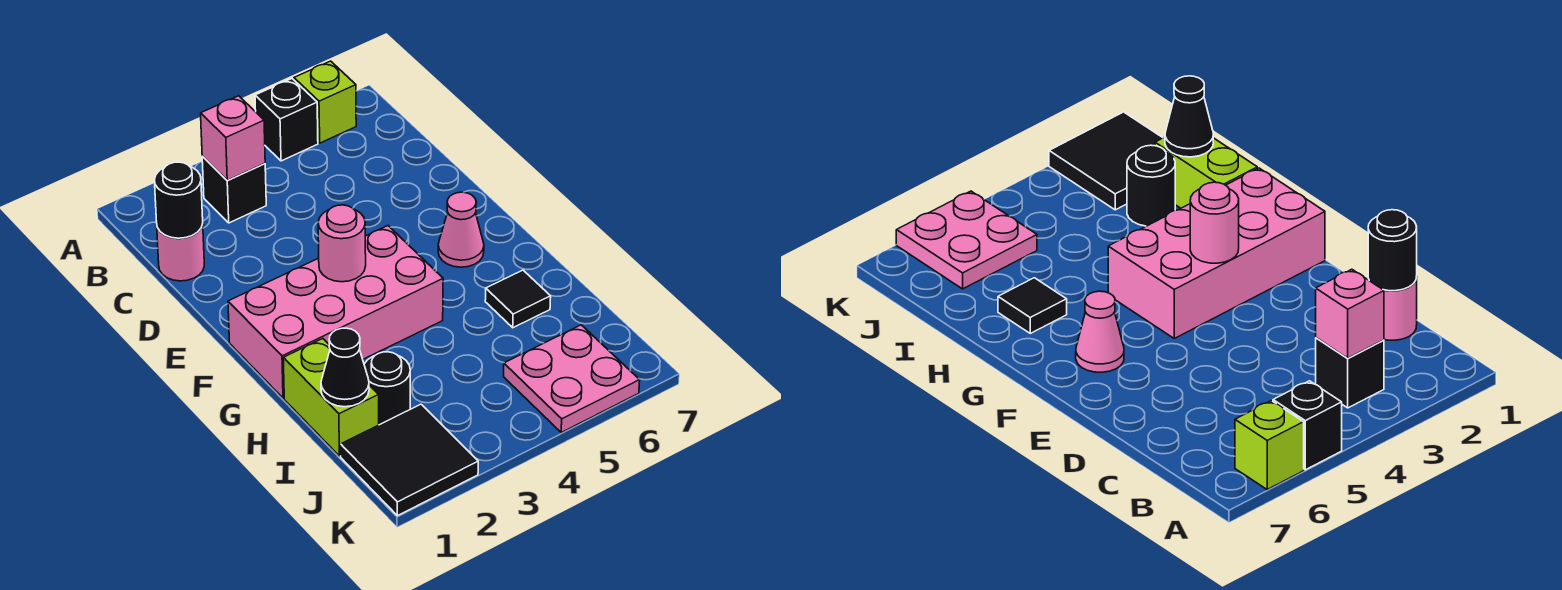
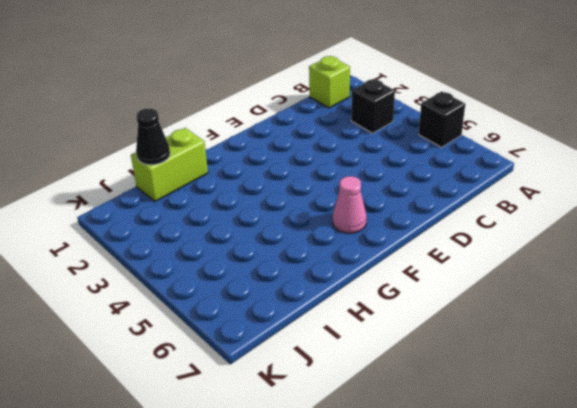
lime brick B1 level 1 -> lime brick A6 level 1
none -> pink round brick C1 level 1
none -> pink brick F1:G4 level 1
none -> black tile H6 level 1

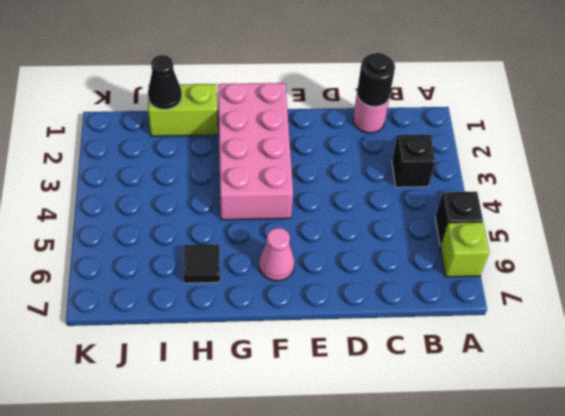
none -> black round brick I2 level 1
none -> black tile J1:K2 level 1
none -> pink plate J5:K6 level 1

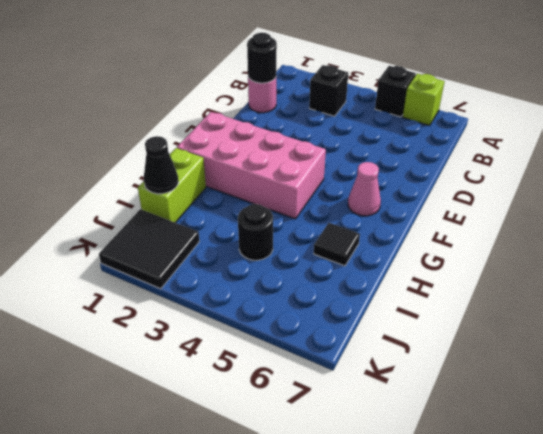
black round brick I4 level 1 -> black round brick I2 level 1
none -> pink plate J5:K6 level 1
none -> pink brick B3 level 2
none -> pink round brick F3 level 2

